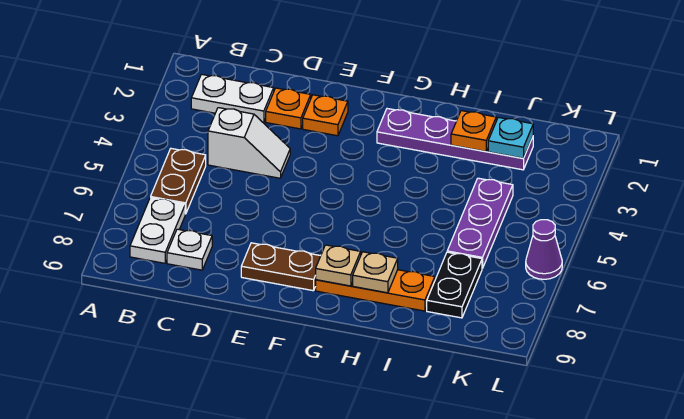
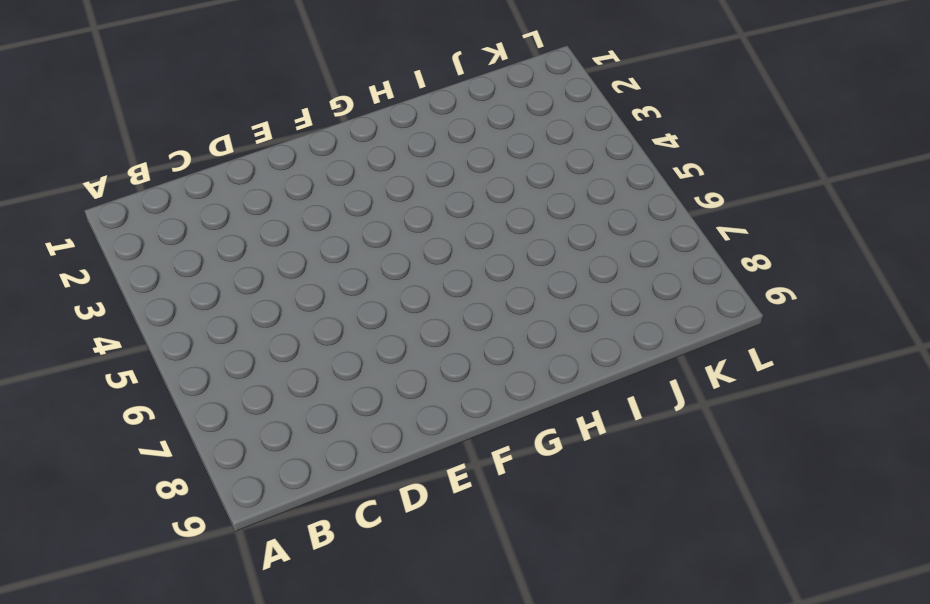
none -> white plate B2:C2 level 1
none -> brown plate B5:B6 level 1
none -> white plate B7:B8 level 1

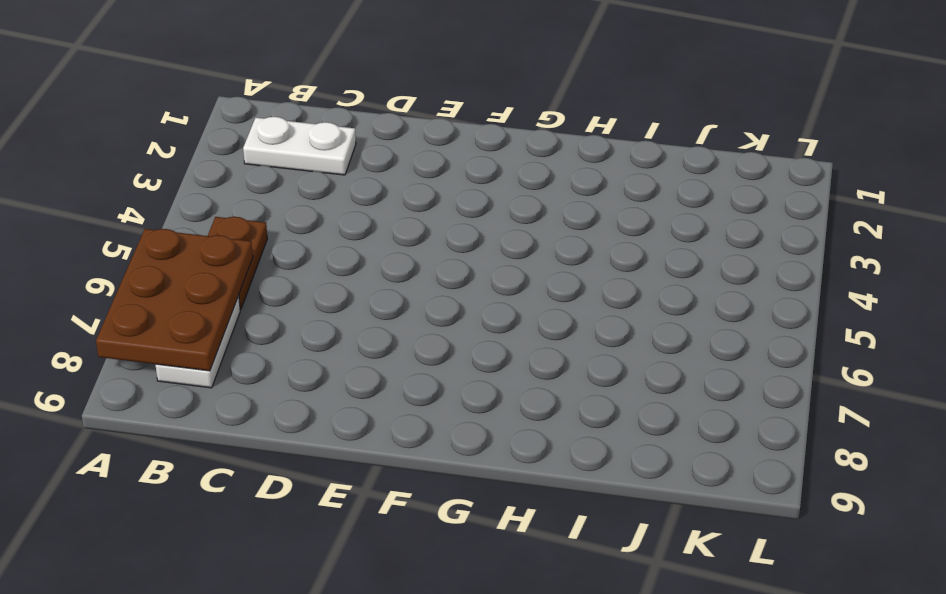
brown plate A6:B8 level 2 -> none
none -> white slope C4:D4 level 1 top C
none -> white plate C8 level 1
none -> orange plate D2 level 1

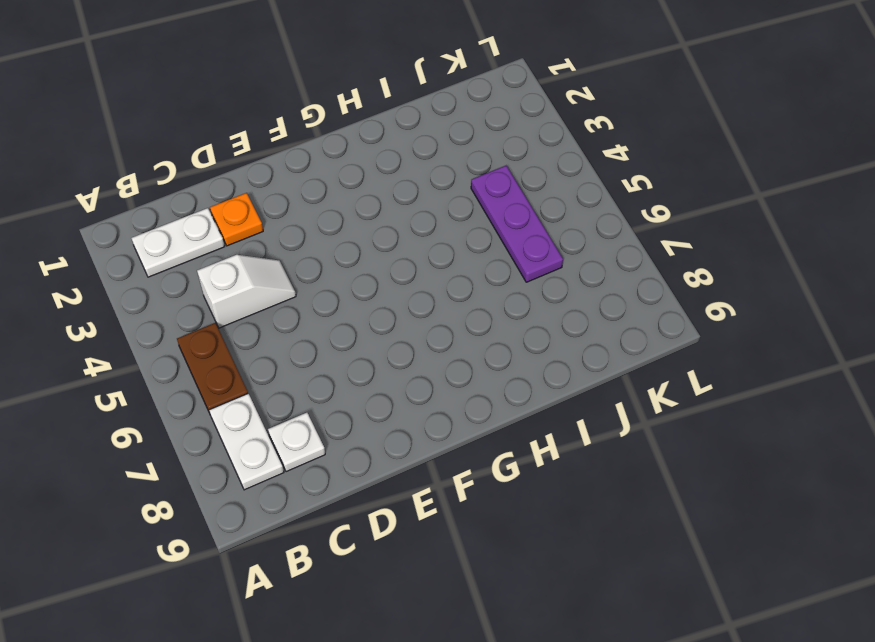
none -> orange plate E2 level 1
none -> brown plate E8:F8 level 1
none -> purple plate G2:J2 level 1

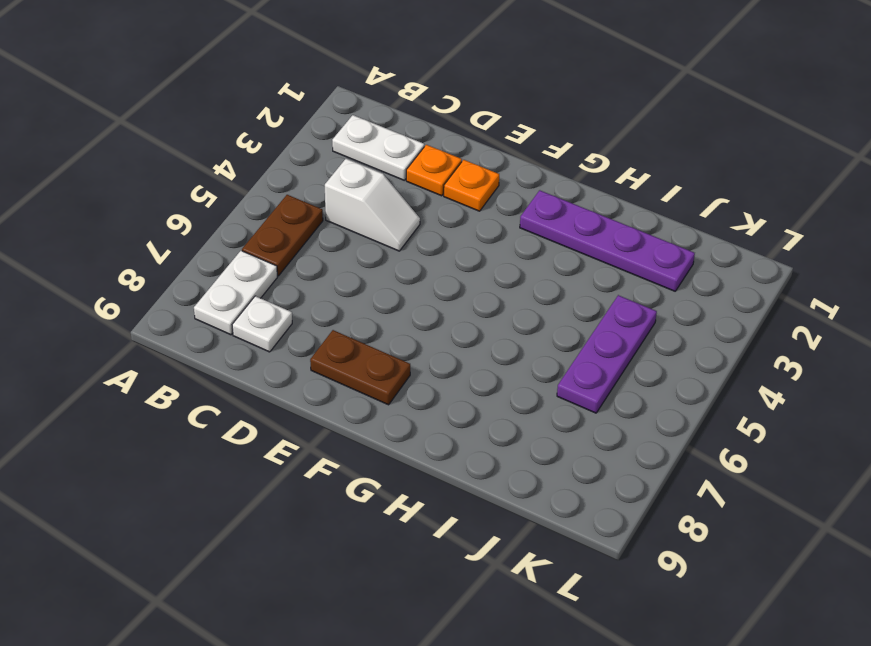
none -> orange plate G8:I8 level 1
none -> black plate J7:J8 level 1
none -> purple cone L6 level 1

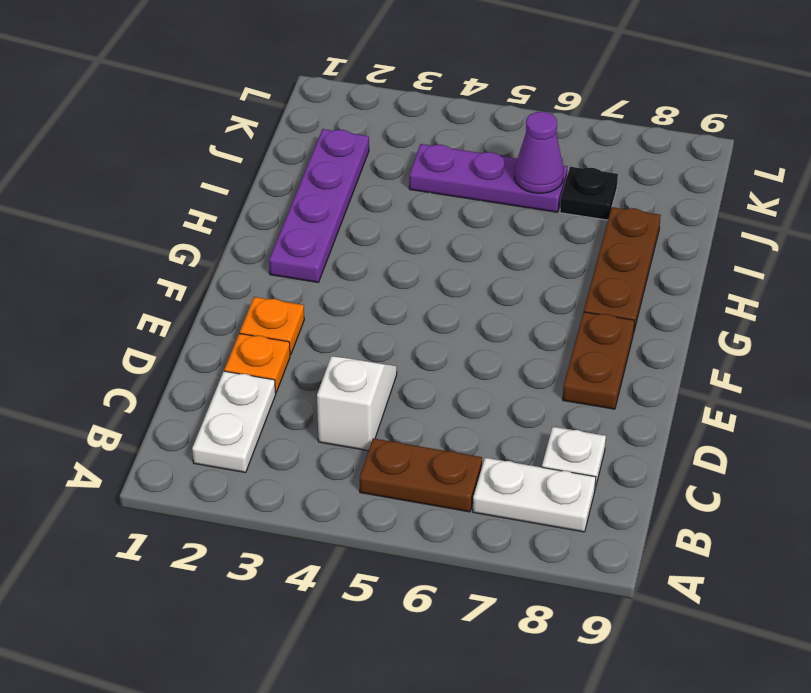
brown plate G8:I8 level 1 -> orange plate G8:I8 level 1
purple cone J6 level 2 -> purple cone L6 level 1
black plate J7 level 1 -> black plate J7:J8 level 1
none -> tan plate G8 level 2
none -> tan plate H8 level 2
none -> orange plate I2 level 2

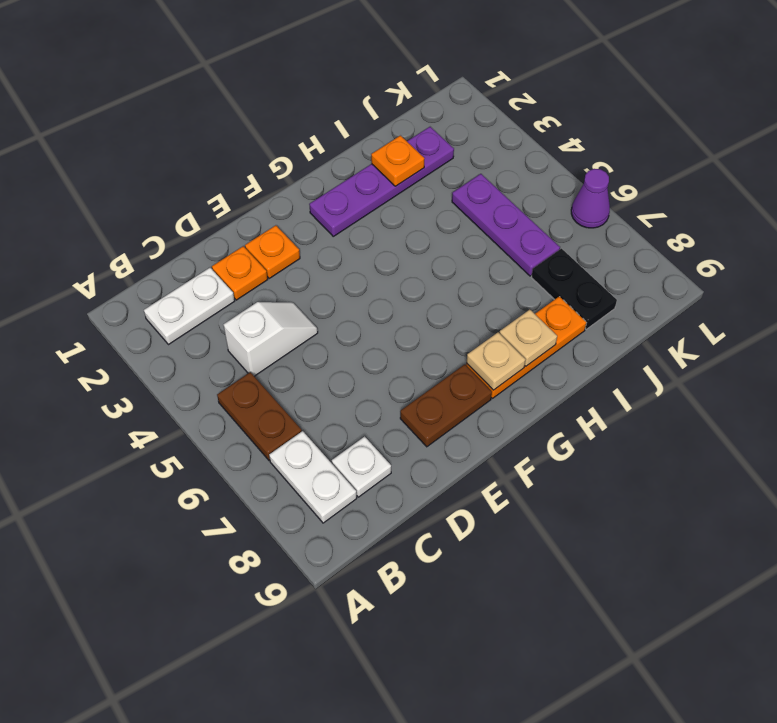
none -> cyan plate J2 level 2

